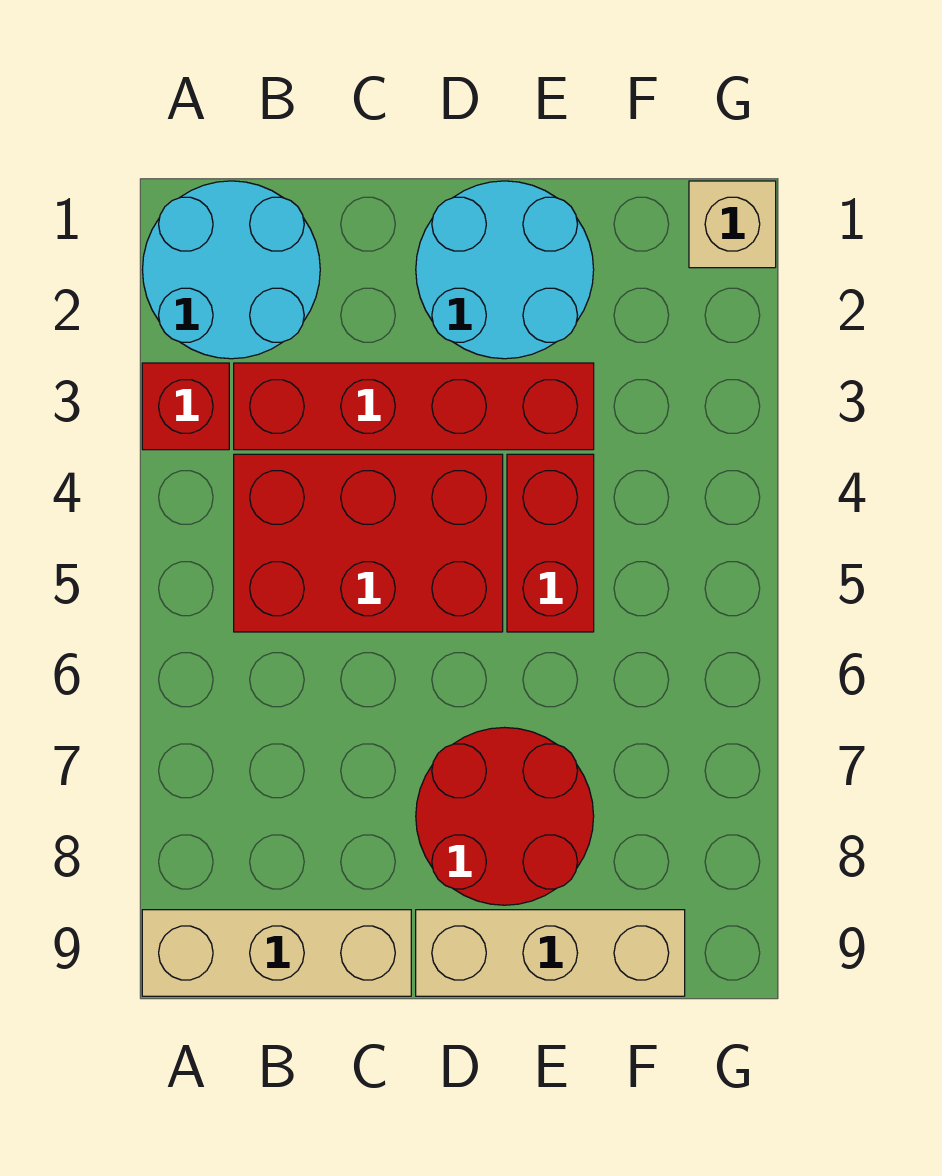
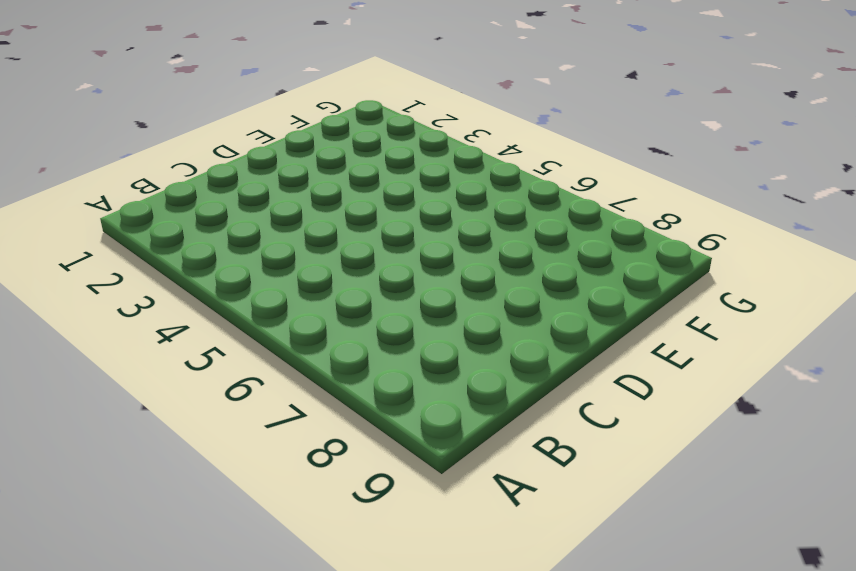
none -> cyan round brick A1:B2 level 1
none -> red brick A3 level 1

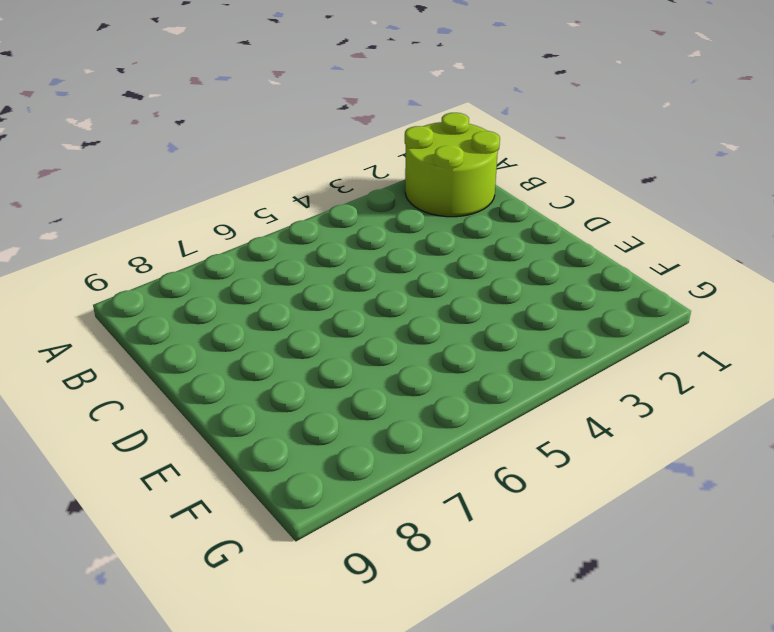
lime round brick A1:B2 level 1 -> cyan round brick A1:B2 level 1
none -> red brick A3 level 1
none -> tan brick A9:C9 level 1

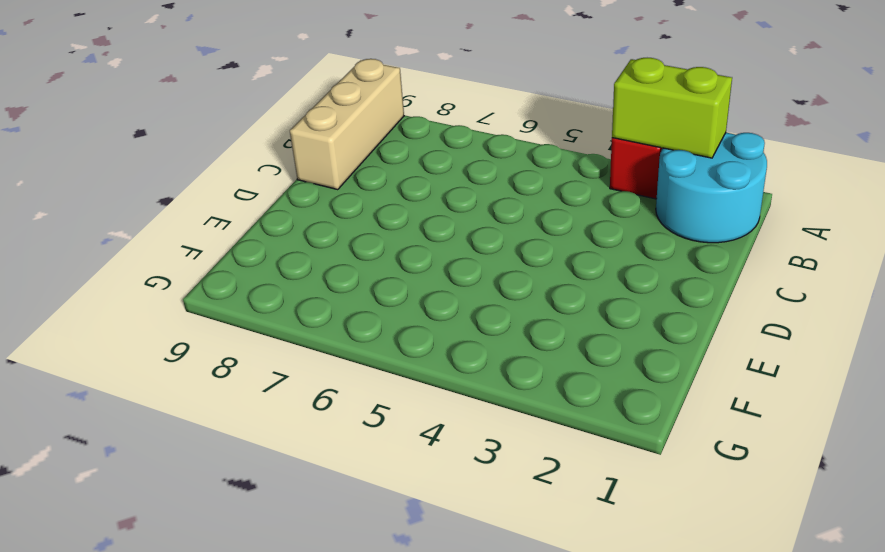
lime brick A2:A3 level 2 -> none
none -> red brick B3:E3 level 1
none -> red brick B4:D5 level 1

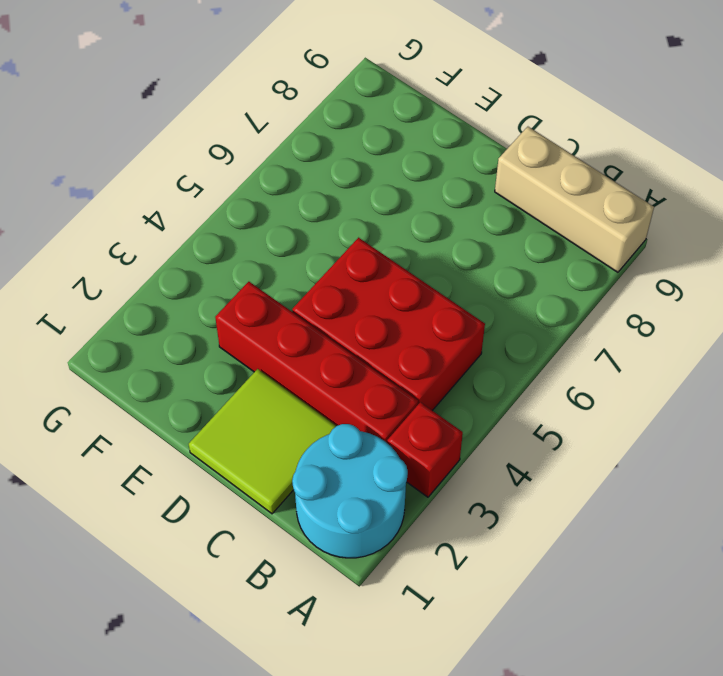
lime tile C1:D2 level 1 -> cyan round brick D1:E2 level 1
none -> red round brick D7:E8 level 1
none -> tan brick D9:F9 level 1

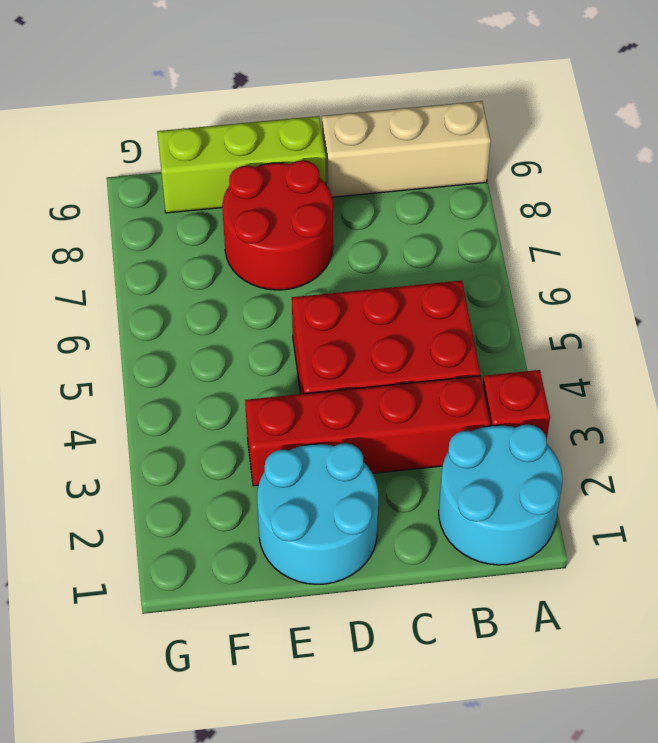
lime brick D9:F9 level 1 -> tan brick D9:F9 level 1
none -> red brick E4:E5 level 1
none -> tan brick G1 level 1

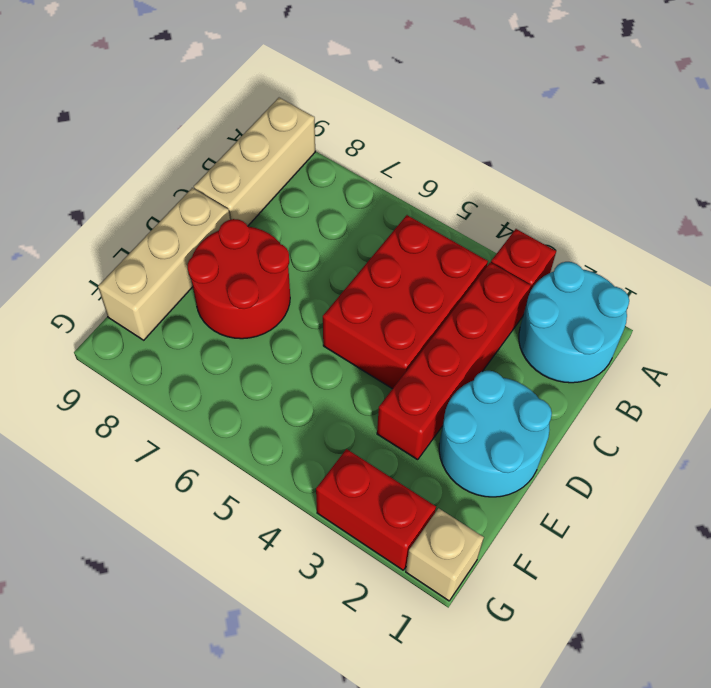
red brick G2:G3 level 1 -> red brick E4:E5 level 1

